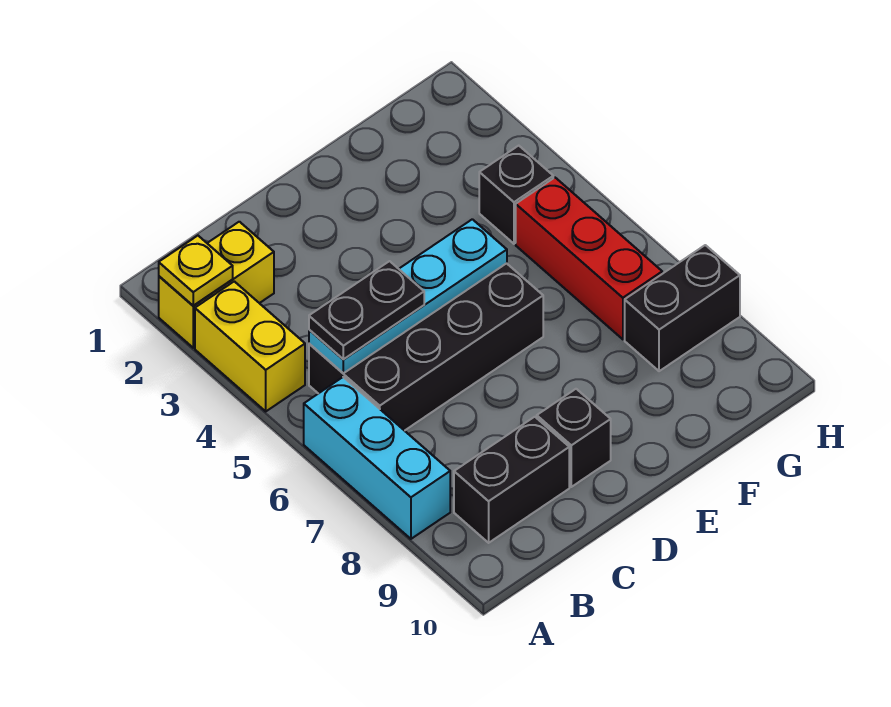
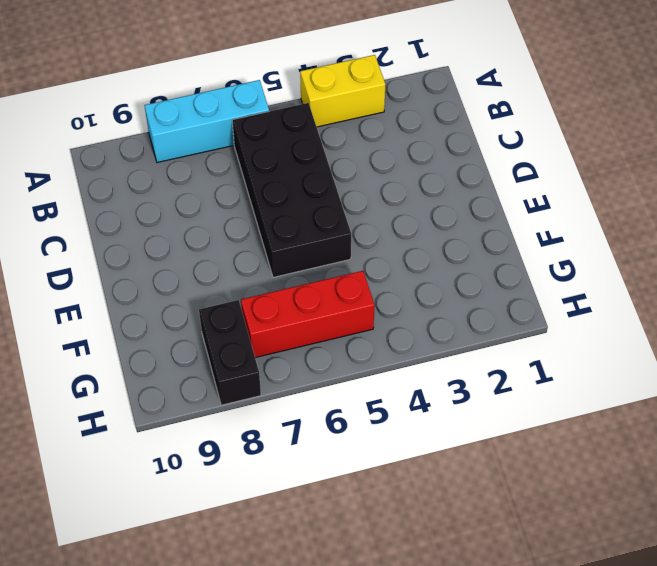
none -> yellow brick A2:B2 level 1
none -> black brick B9:C9 level 1
none -> black brick D9 level 1

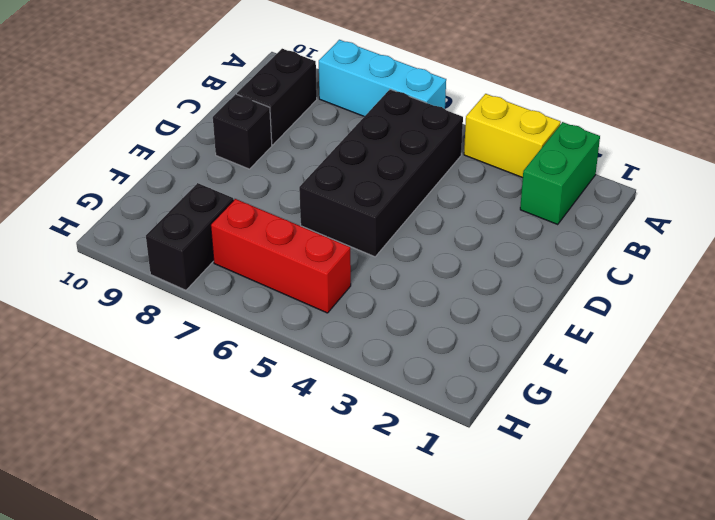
green brick A2:B2 level 1 -> yellow brick A2:B2 level 1
none -> black brick G4 level 1
none -> yellow plate A2 level 2
none -> cyan plate B5:E5 level 2

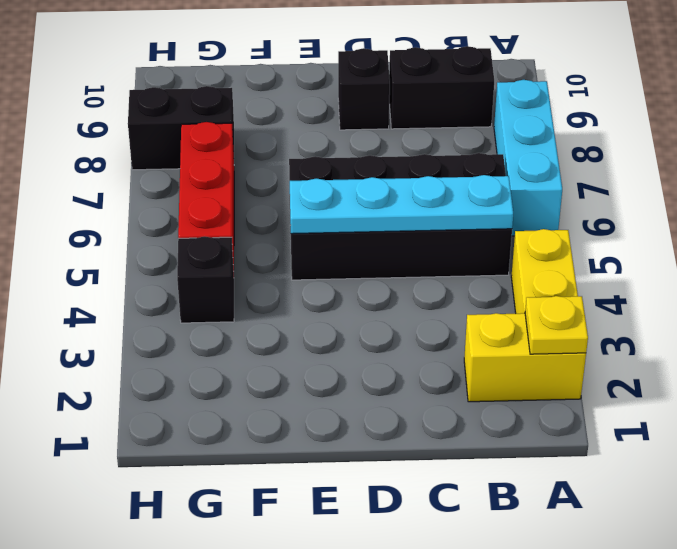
none -> black plate B5:C5 level 3

